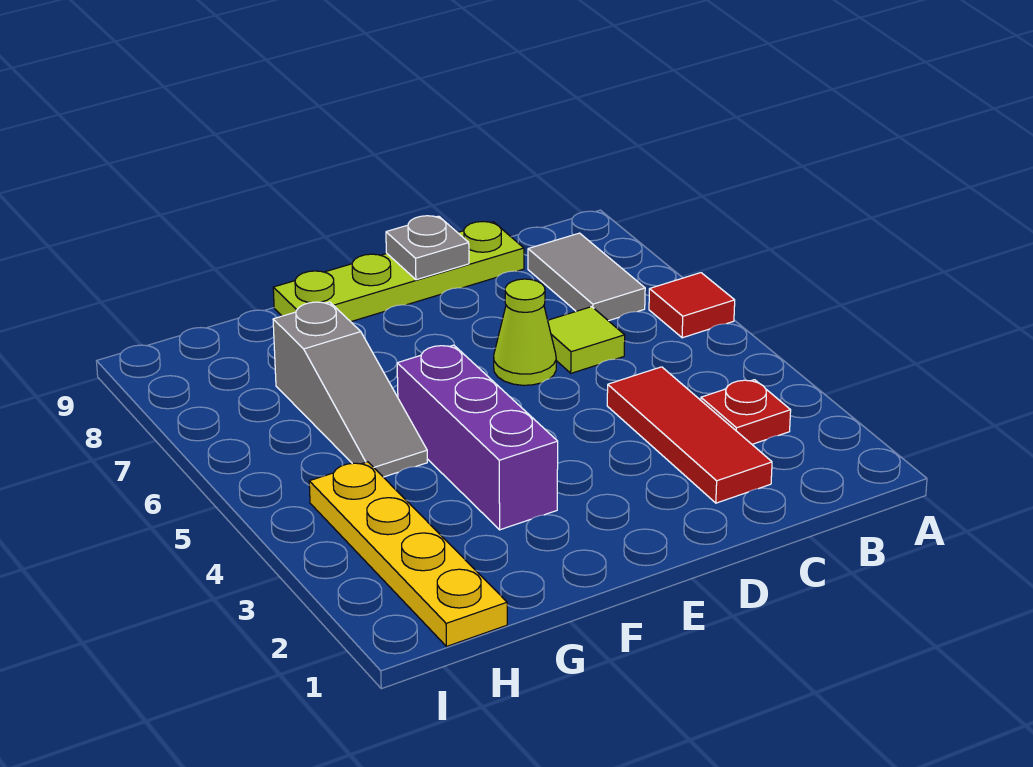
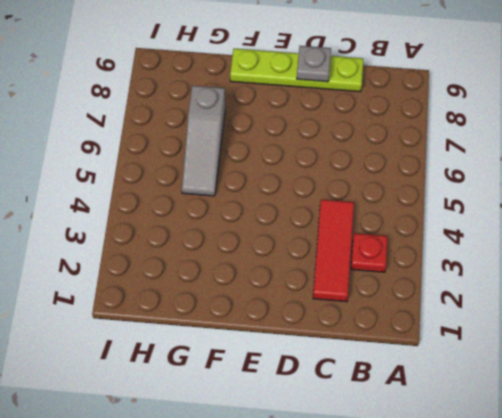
none -> red tile A6 level 1
none -> grey tile B7:B8 level 1

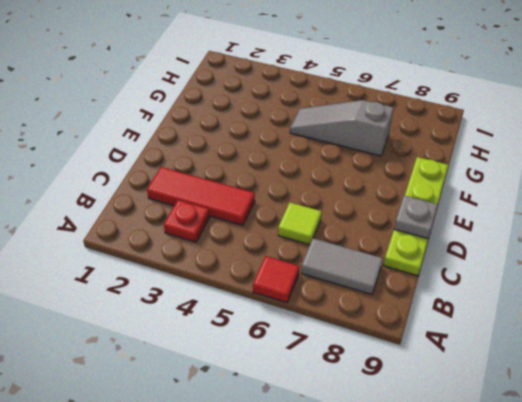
none -> lime cone D6 level 1
none -> purple brick F3:F5 level 1

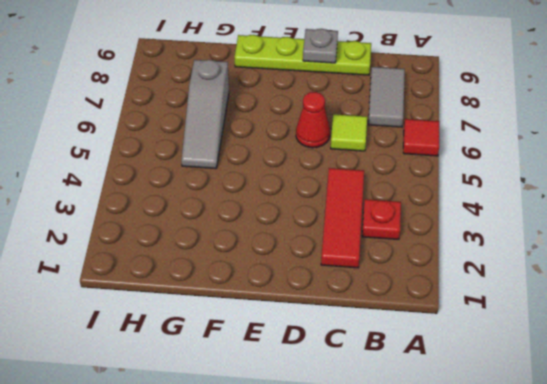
red cone D6 level 1 -> lime cone D6 level 1
none -> purple brick F3:F5 level 1
none -> yellow plate H1:H4 level 1

